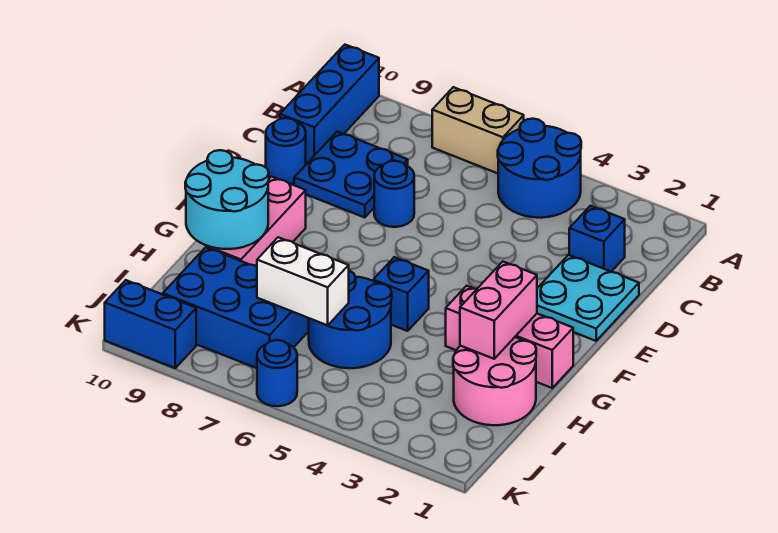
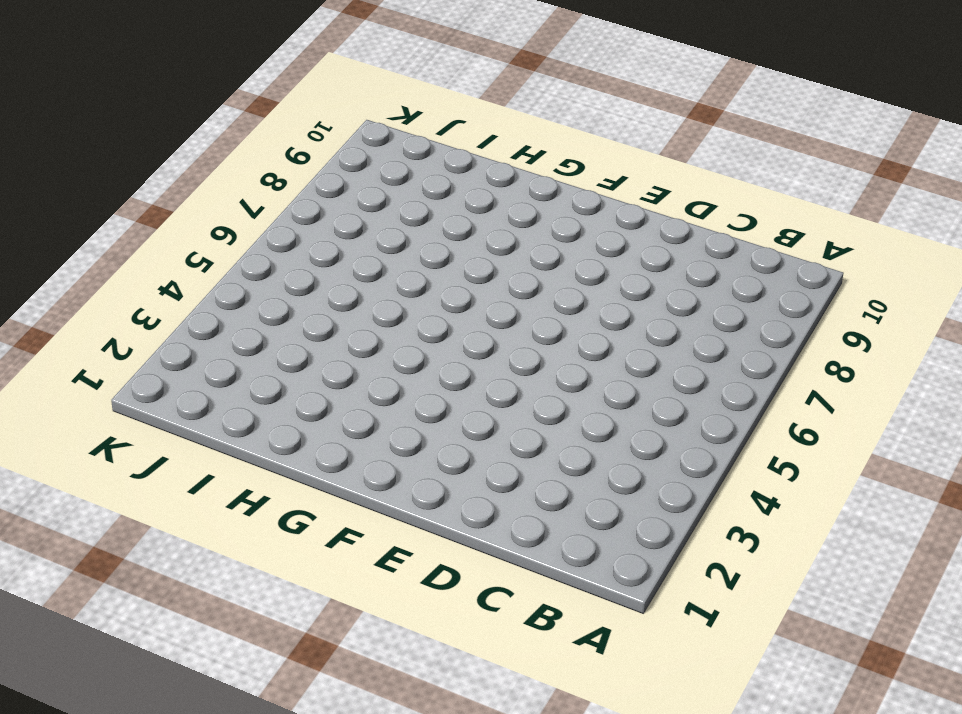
none -> blue round brick A4:B5 level 1
none -> tan brick A6:A7 level 1
none -> blue brick A10:C10 level 1

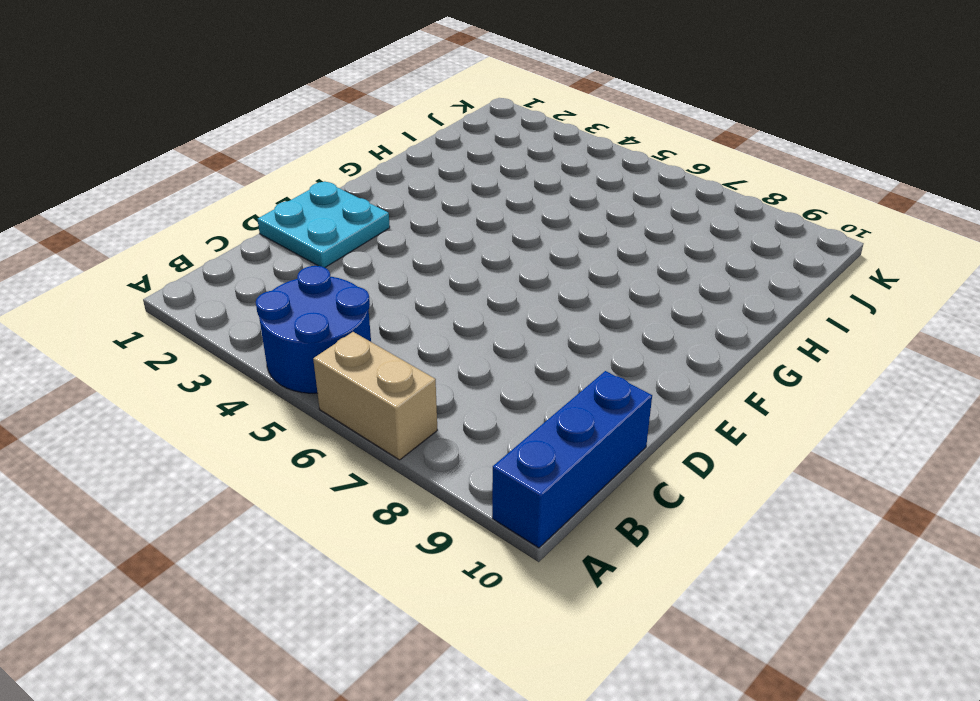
none -> blue brick C2 level 1
none -> blue plate C8:D9 level 1
none -> blue round brick D7 level 1

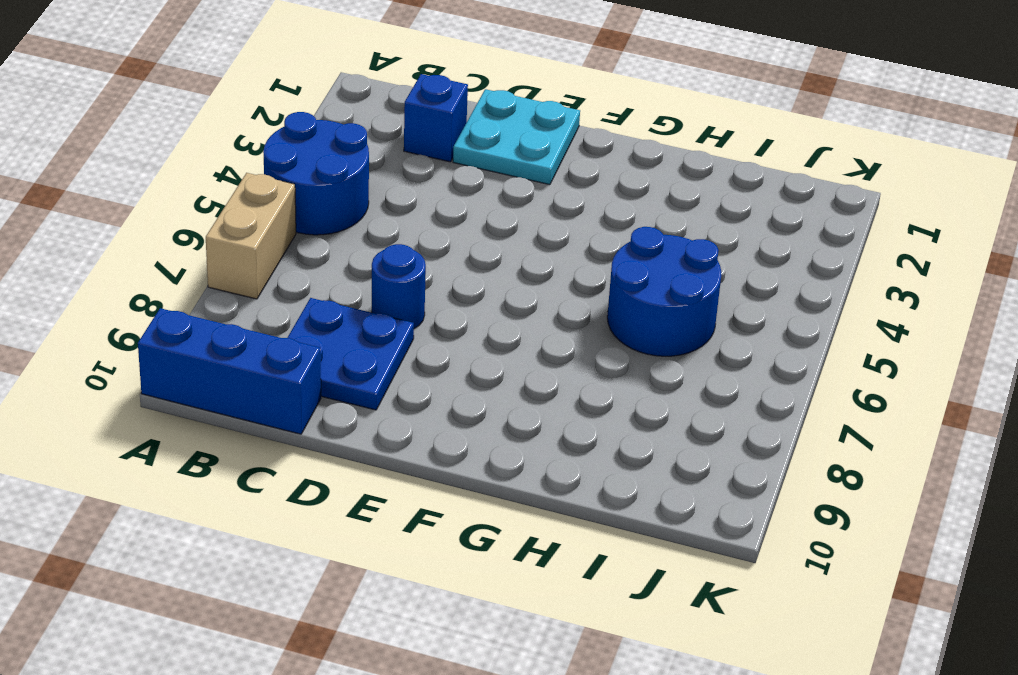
none -> blue round brick D10 level 1
none -> pink brick F9:H9 level 1
none -> pink brick G1:G3 level 1

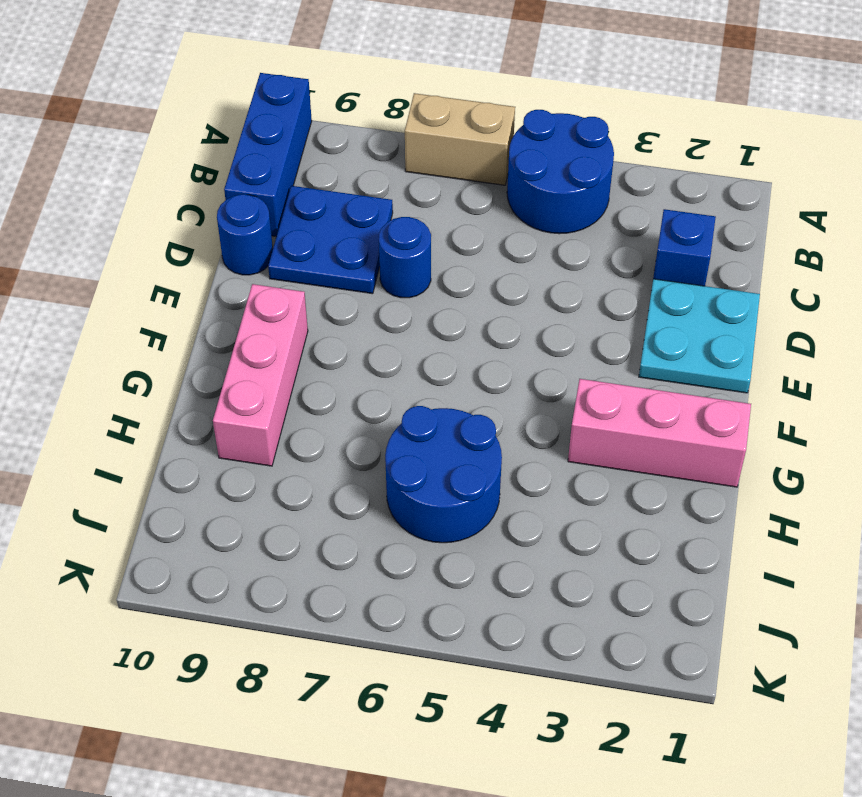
none -> blue brick G5 level 1
none -> pink round brick H1:I2 level 1
none -> blue brick I7:J9 level 1

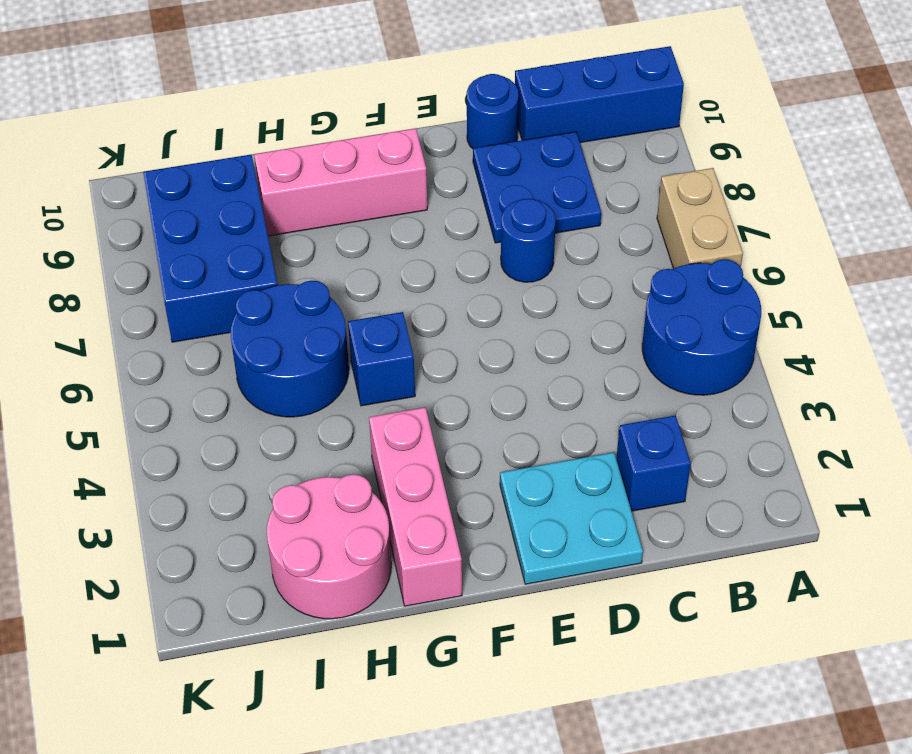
none -> blue round brick K6 level 1
none -> blue brick K9:K10 level 1
none -> pink brick G2:H2 level 2

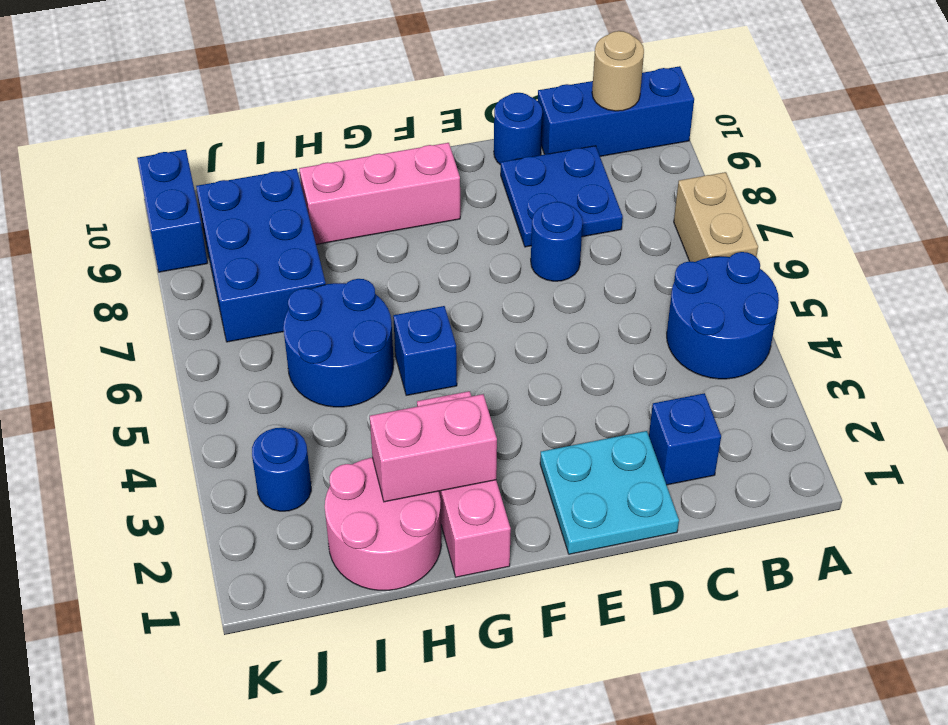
tan round brick B10 level 2 -> none
blue round brick J3 level 1 -> blue round brick K6 level 1
none -> cyan round brick G9:H10 level 2
none -> white brick I6:I7 level 2

